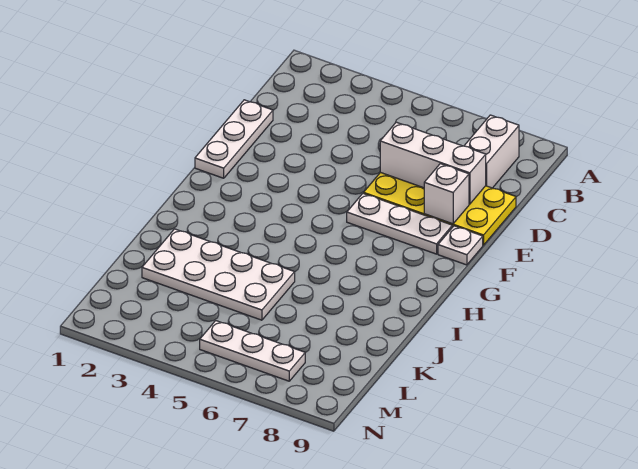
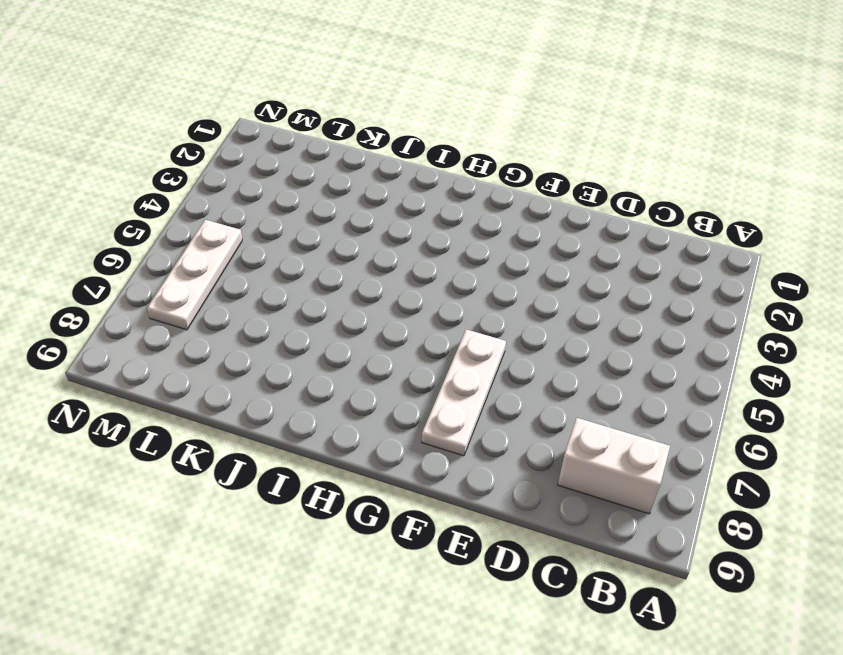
none -> white plate D1:F1 level 1
none -> yellow plate D6:E9 level 1

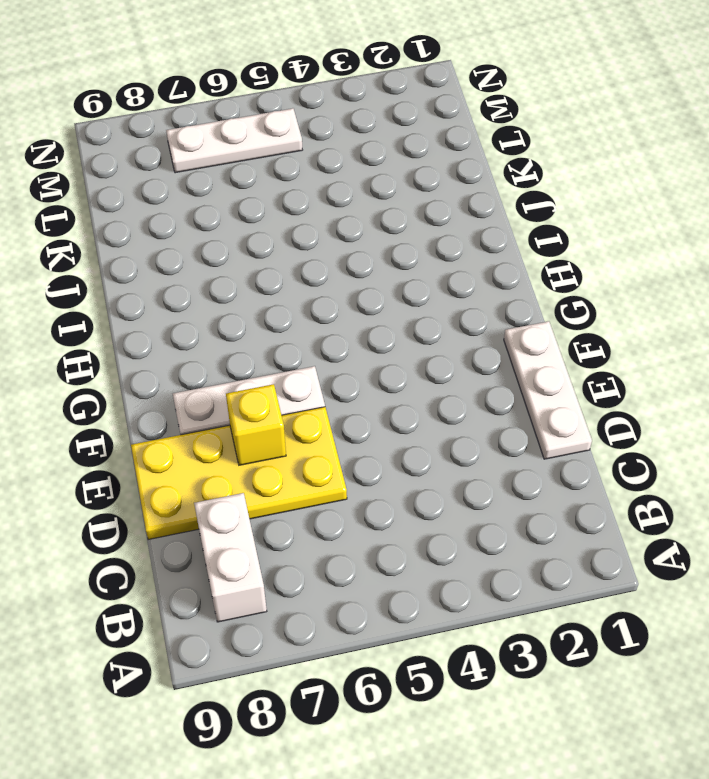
yellow brick E7 level 2 -> none
none -> white plate F9 level 1
none -> white plate J2:K5 level 1

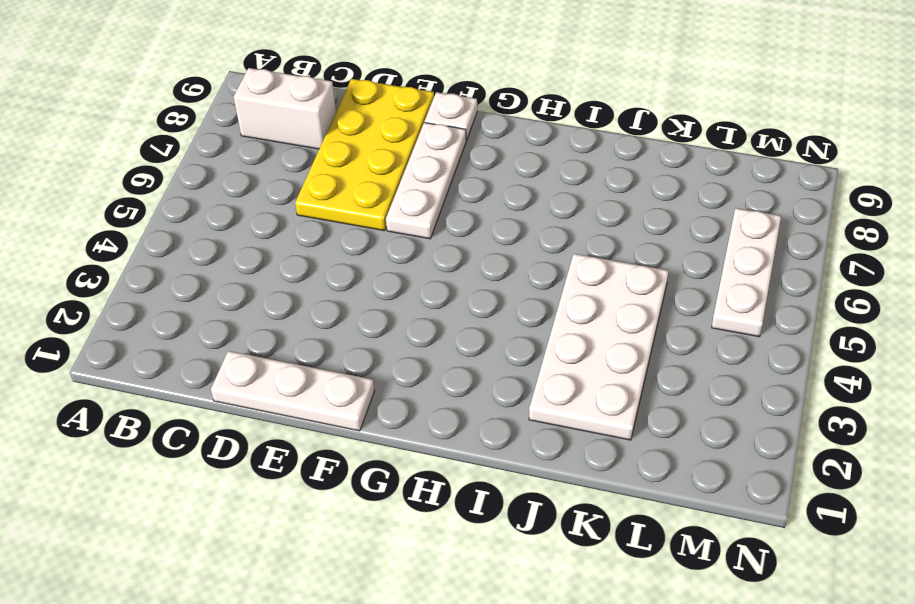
none -> white brick D6:D8 level 2
none -> white brick E8 level 2

